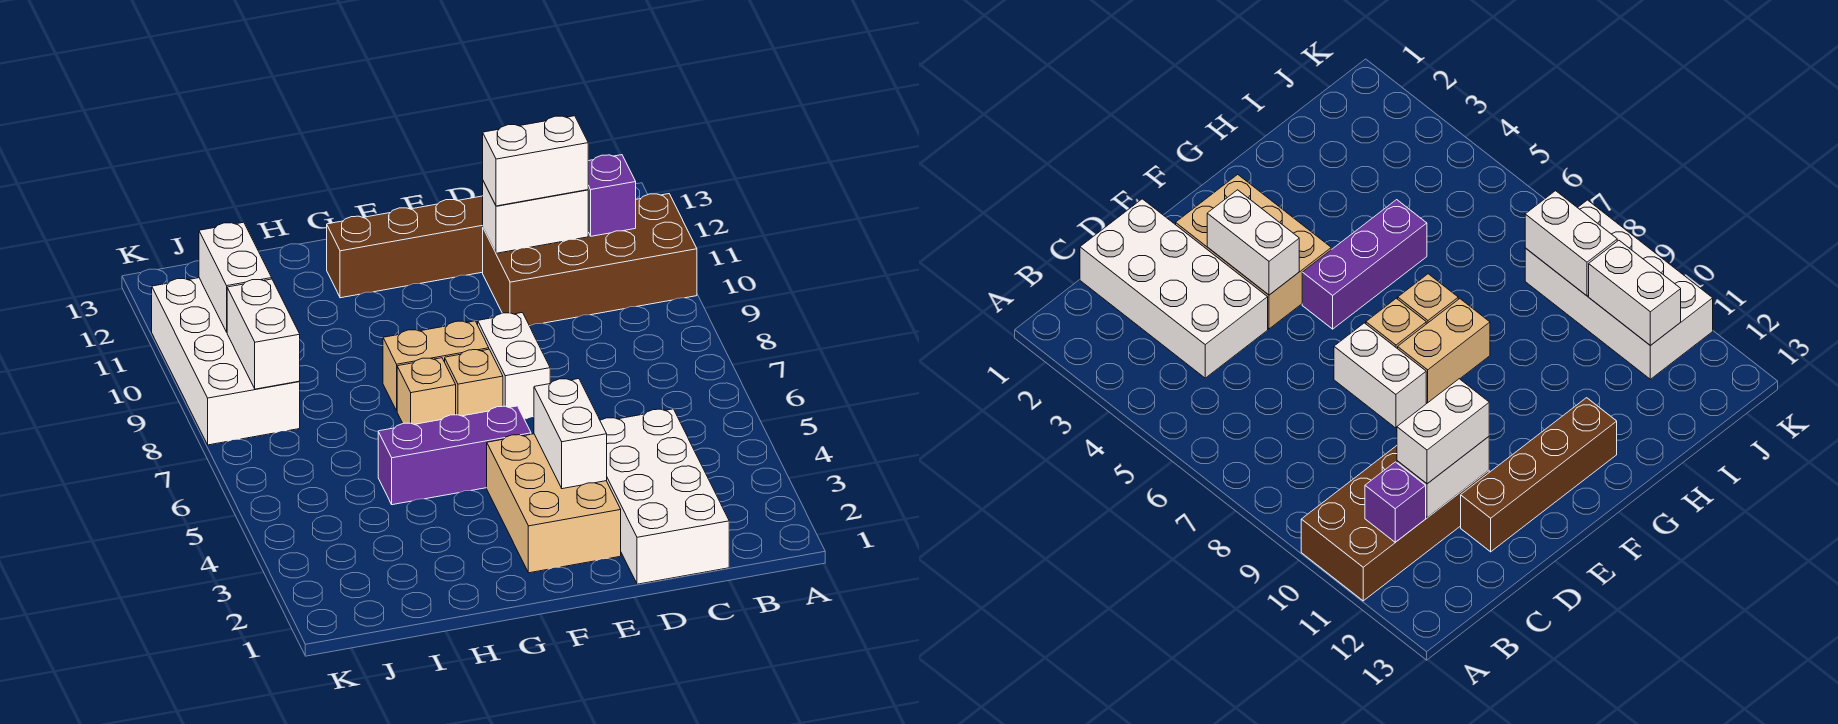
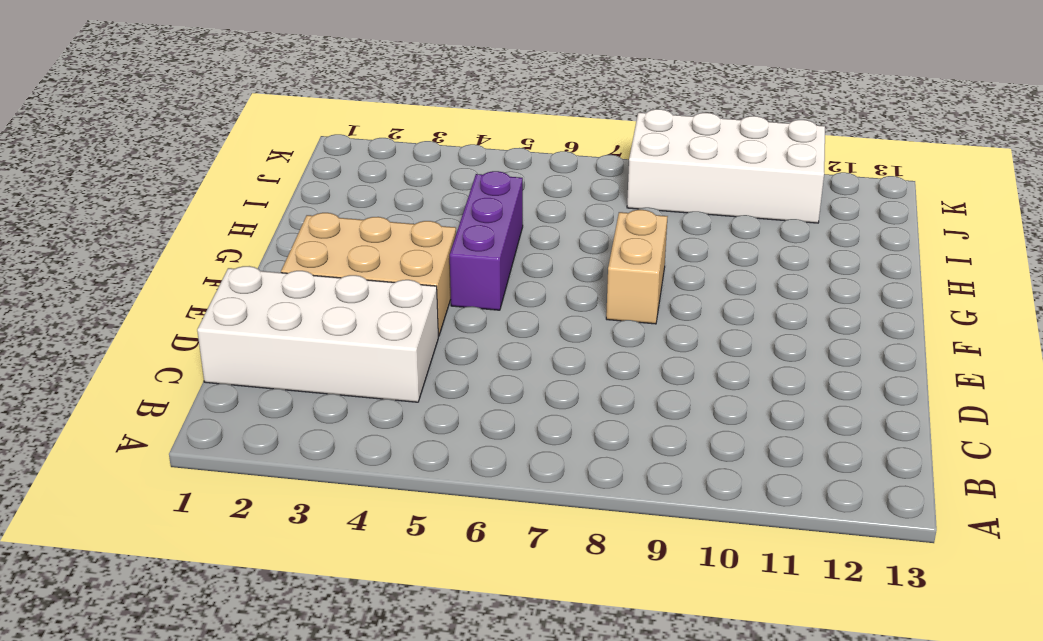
none -> brown brick A10:D11 level 1
none -> brown brick D12:G12 level 1
none -> white brick E7:E8 level 1

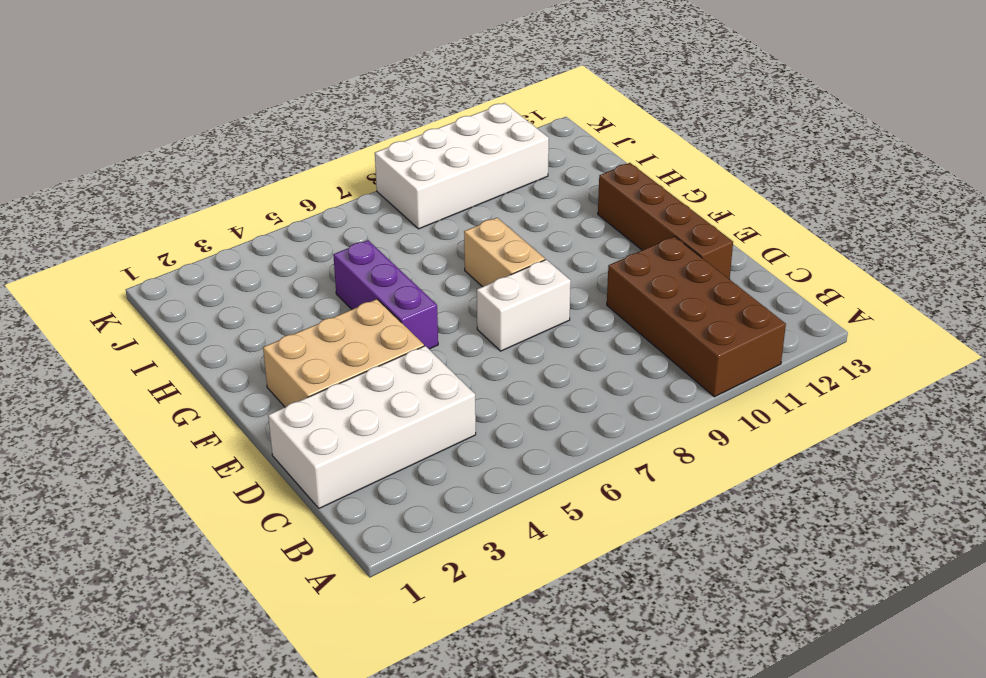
none -> tan brick F7 level 1
none -> tan brick G7 level 1
none -> purple brick B11 level 2

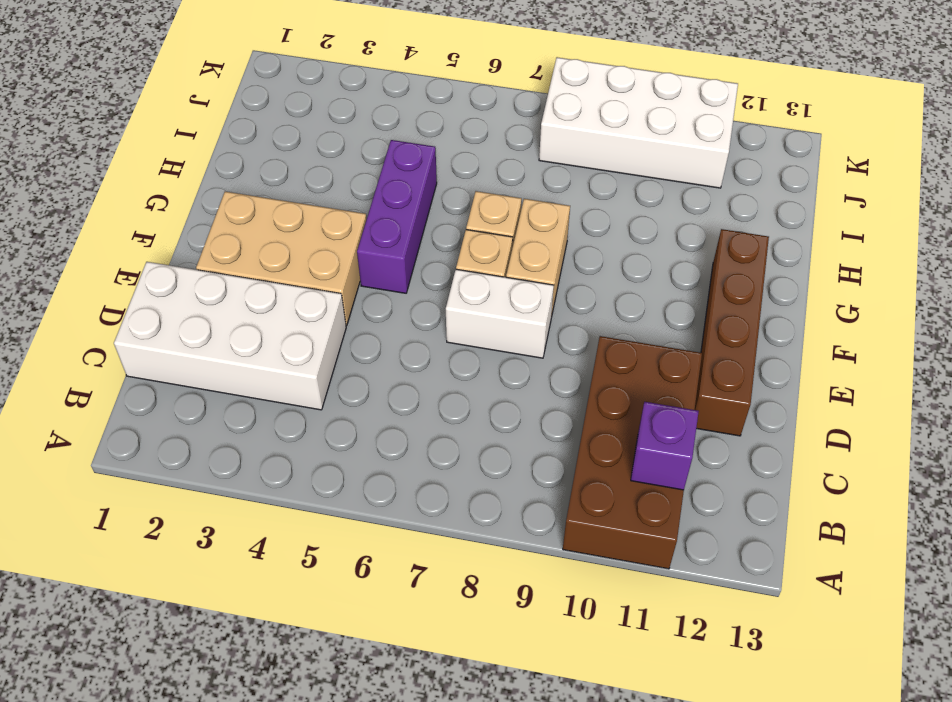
none -> white brick C11:D11 level 2
none -> white brick E3:E4 level 2
none -> white brick J8:J9 level 2

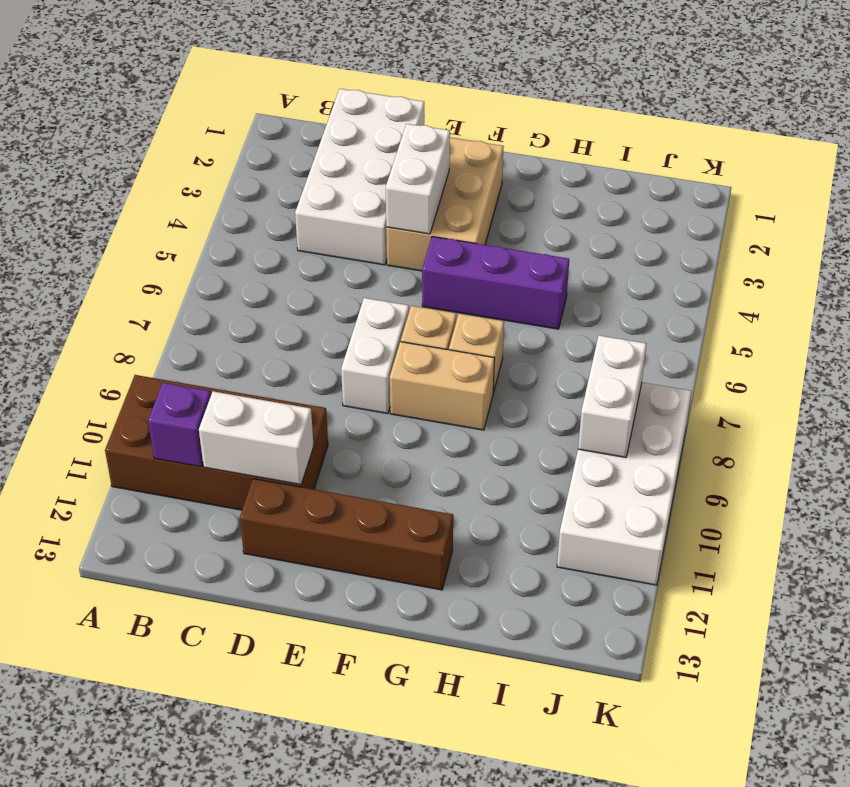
none -> white brick J10:J11 level 2
none -> white brick C11:D11 level 3

